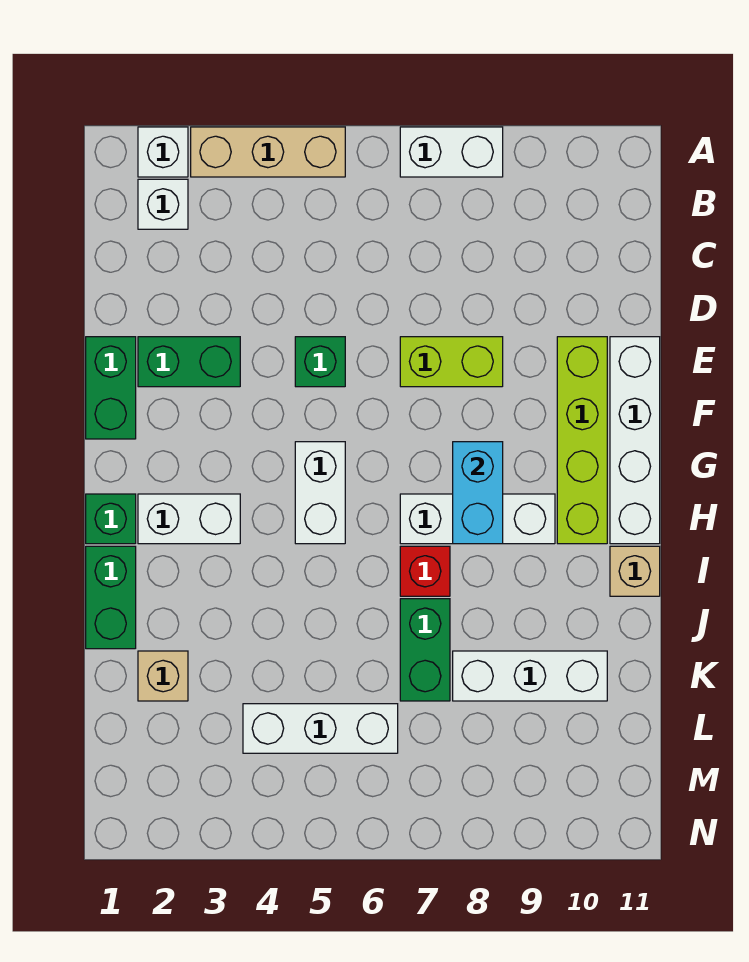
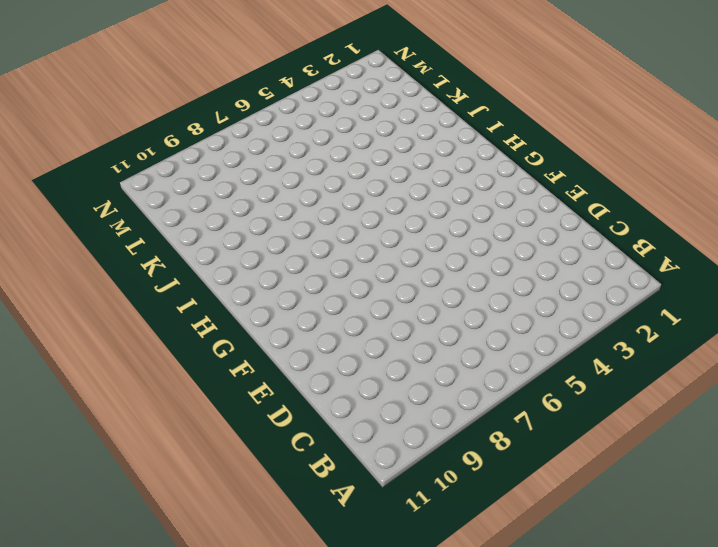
none -> white brick A2 level 1
none -> tan brick A3:A5 level 1
none -> white brick A7:A8 level 1

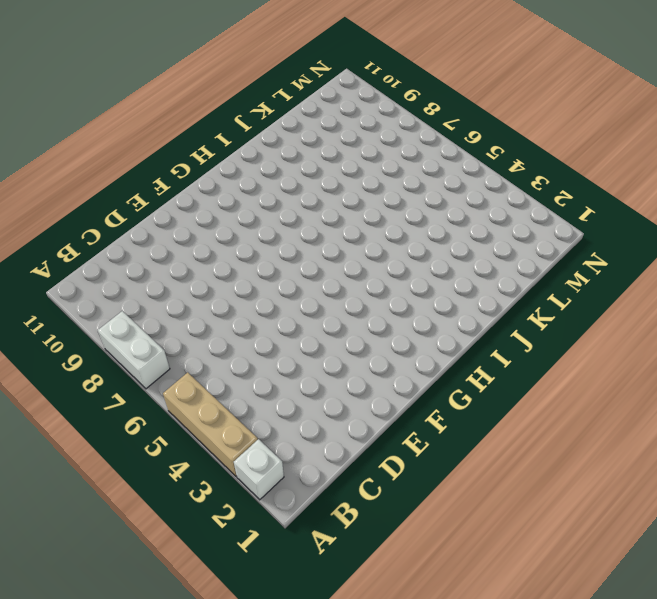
none -> white brick B2 level 1
none -> green brick E1:F1 level 1
none -> green brick E2:E3 level 1

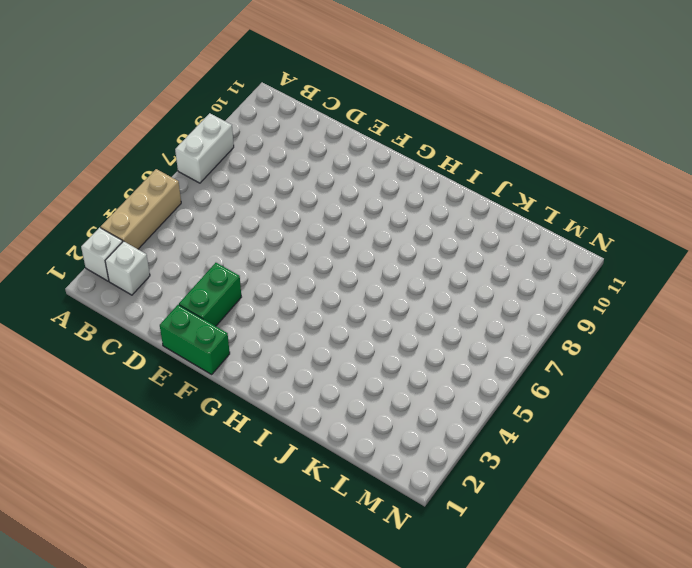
none -> green brick E5 level 1
none -> lime brick E7:E8 level 1
none -> lime brick E10:H10 level 1

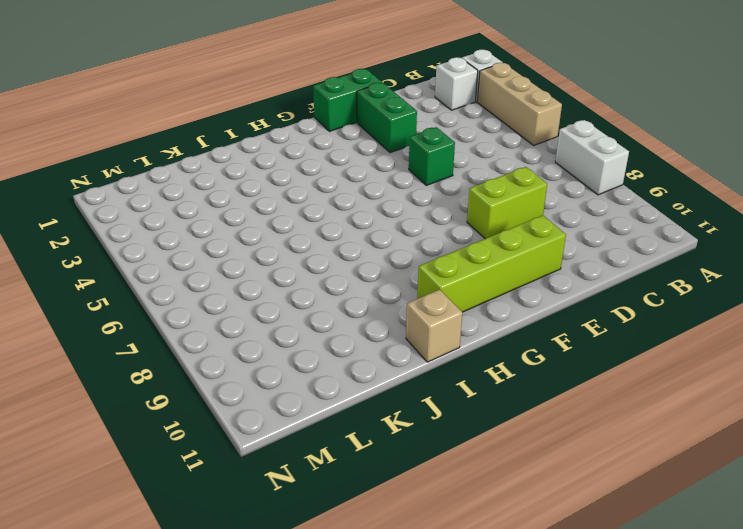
lime brick D8:E8 level 1 -> lime brick E7:E8 level 1
none -> white brick E11:H11 level 1
none -> white brick G5:H5 level 1
none -> green brick H1 level 1

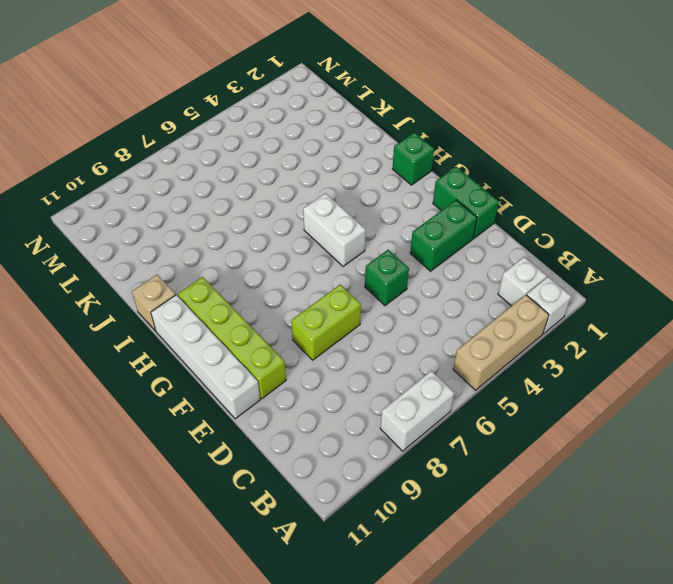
none -> white brick H2:H3 level 1
none -> white brick H7:H9 level 1
none -> green brick I1:J1 level 1

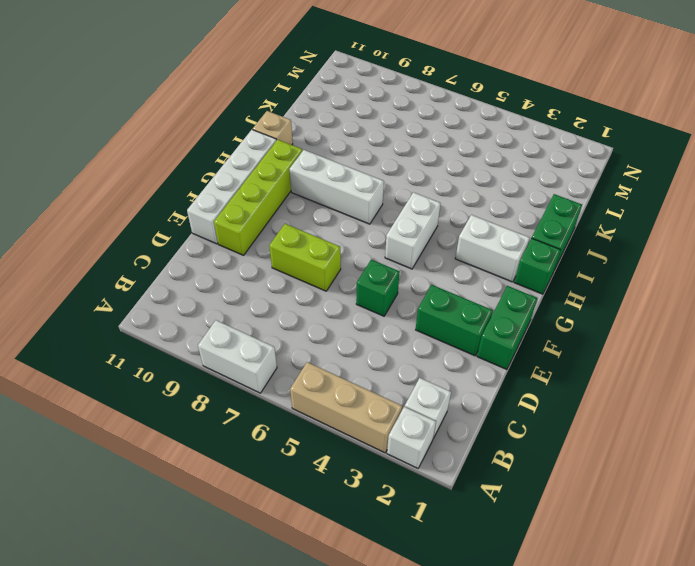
none -> red brick I7 level 1
none -> green brick J7:K7 level 1
none -> tan brick K2 level 1

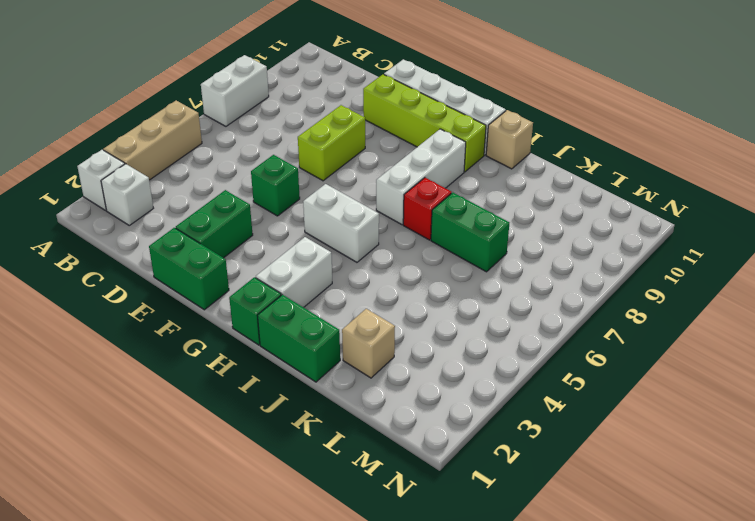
none -> white brick K8:K10 level 1
none -> white brick L4:L6 level 1
none -> cyan brick G8:H8 level 2

